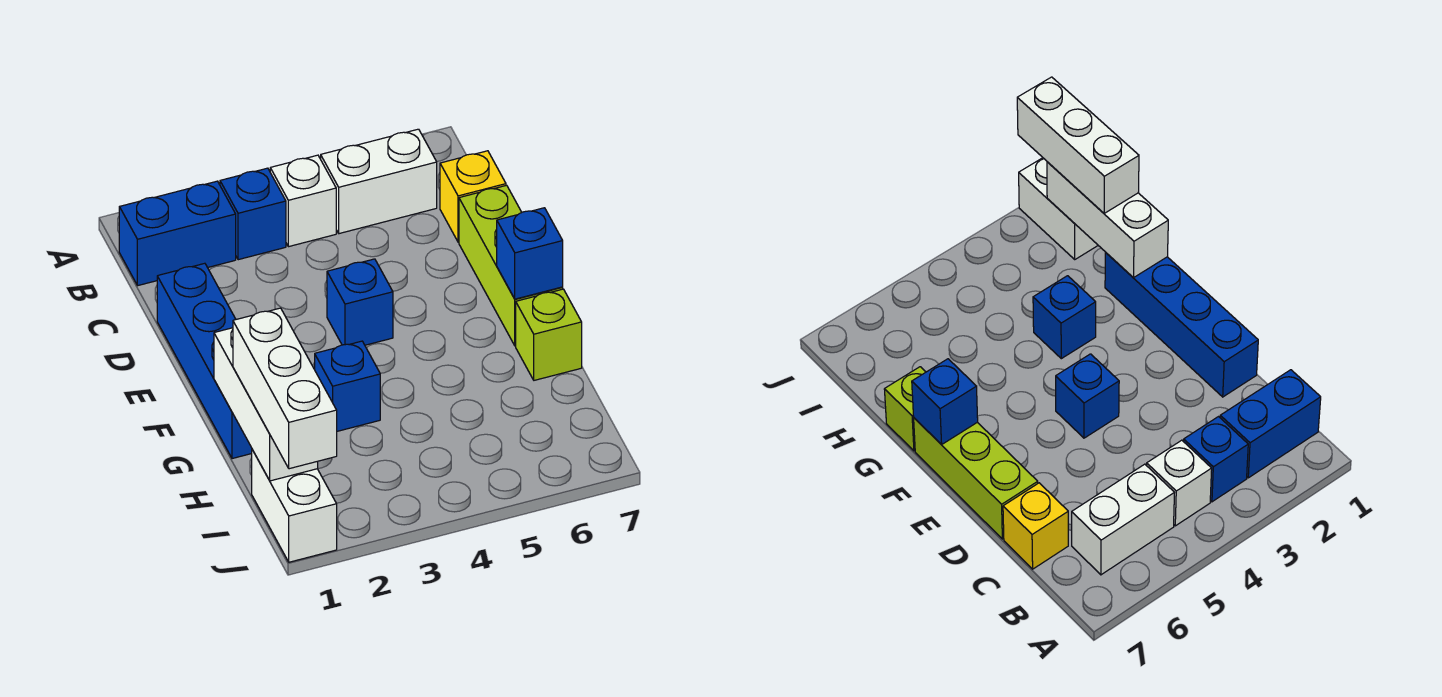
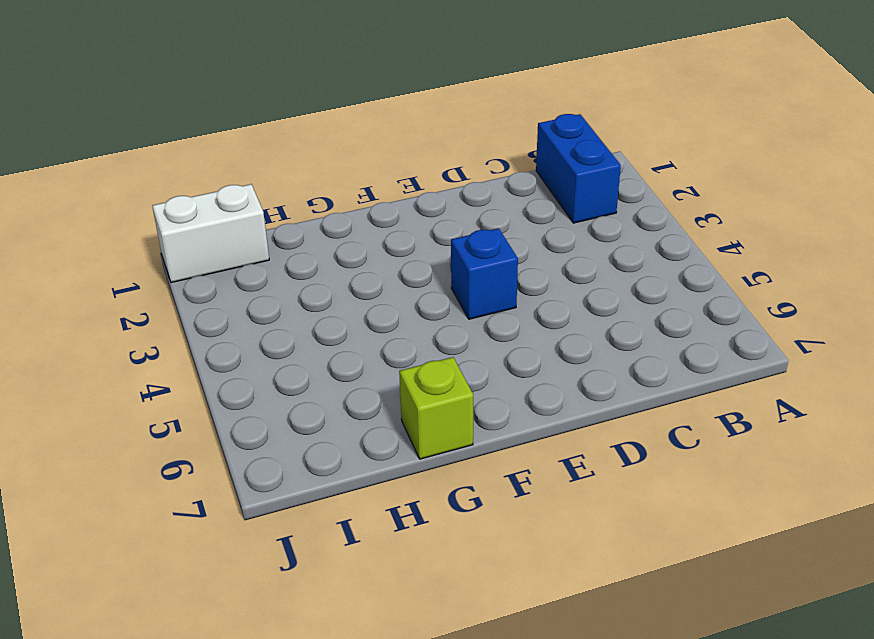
none -> blue brick B3 level 1
none -> white brick B4 level 1
none -> white brick B5:B6 level 1

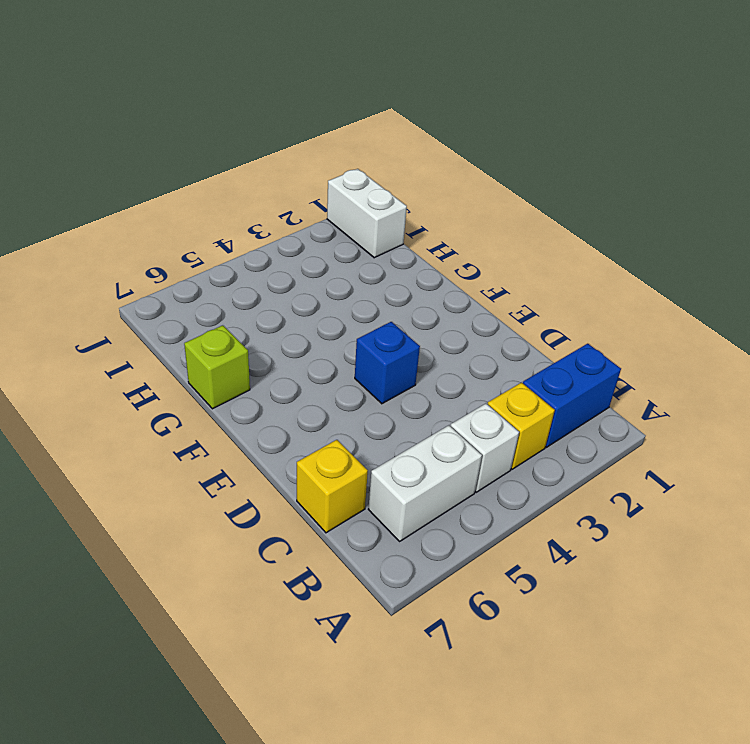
yellow brick B3 level 1 -> blue brick B3 level 1
none -> blue brick D1:G1 level 1
none -> lime brick D7:F7 level 1
none -> blue brick G3 level 1

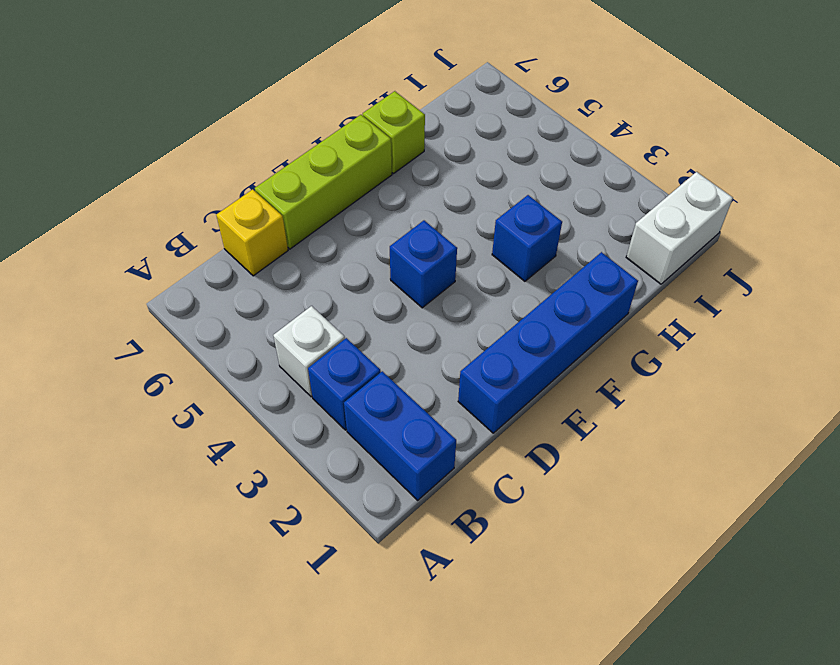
none -> white brick B5:B6 level 1
none -> blue brick F7 level 2
none -> white brick G1:I1 level 2

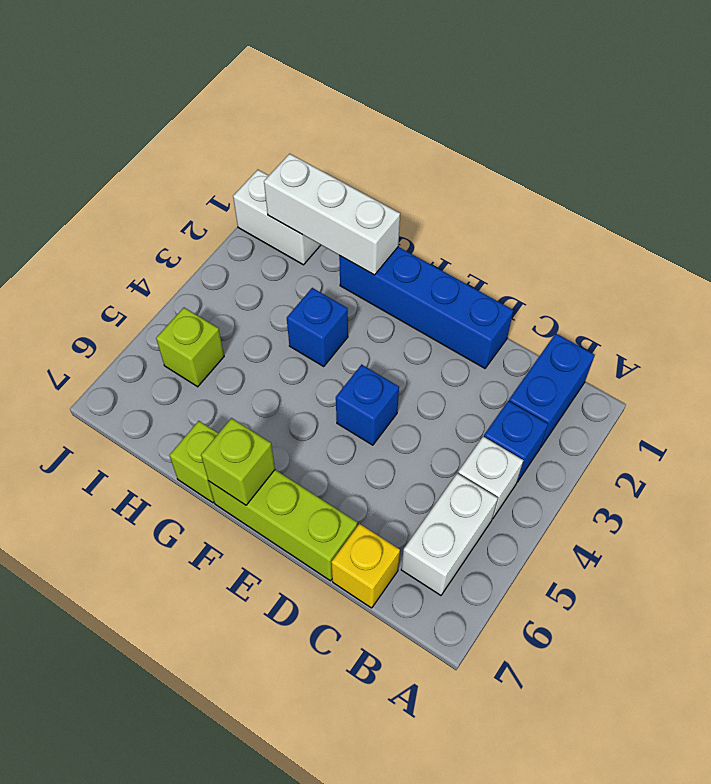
lime brick F7 level 2 -> blue brick F7 level 2
lime brick I5 level 1 -> none
none -> white brick H1:J1 level 3

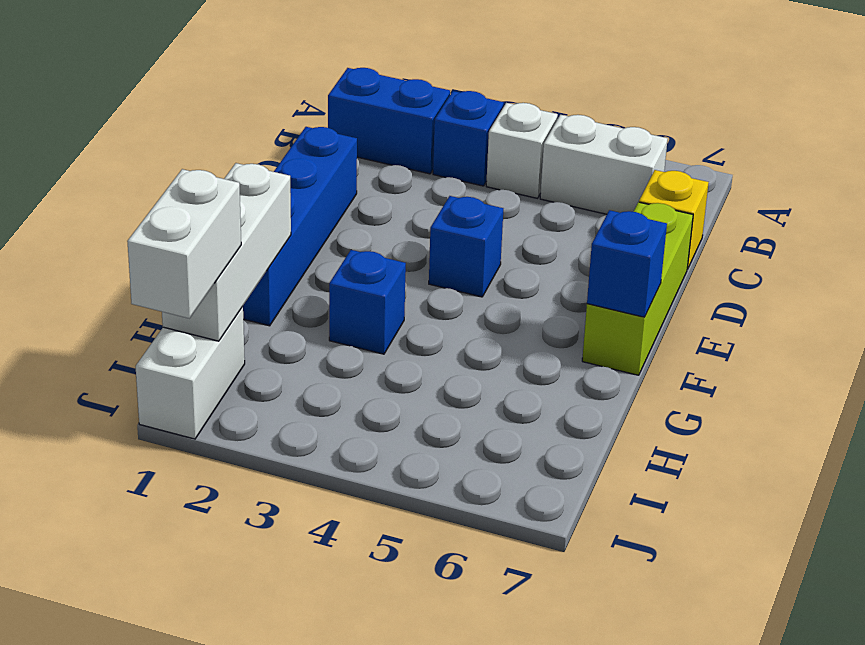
white brick I1:J1 level 3 -> white brick H1:J1 level 3
none -> lime brick G7 level 1

